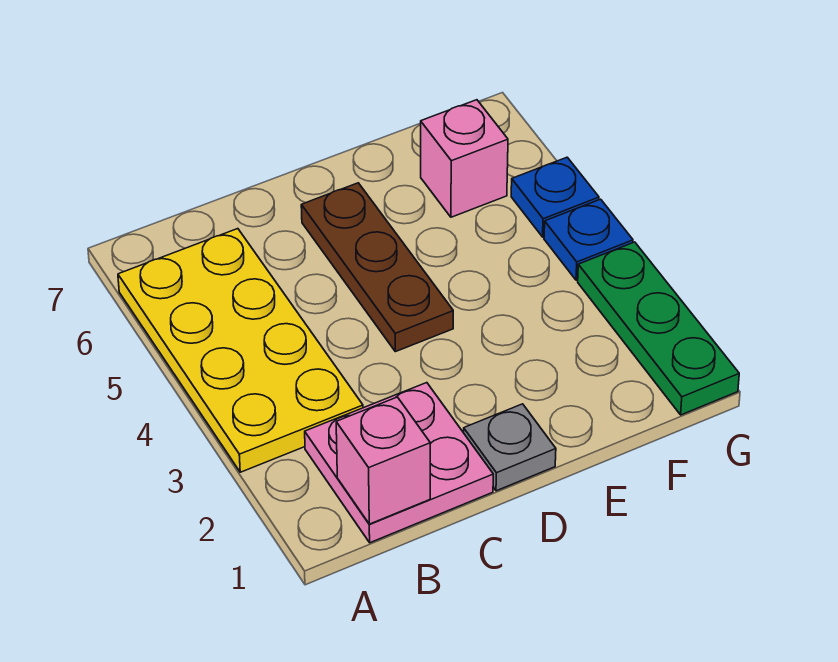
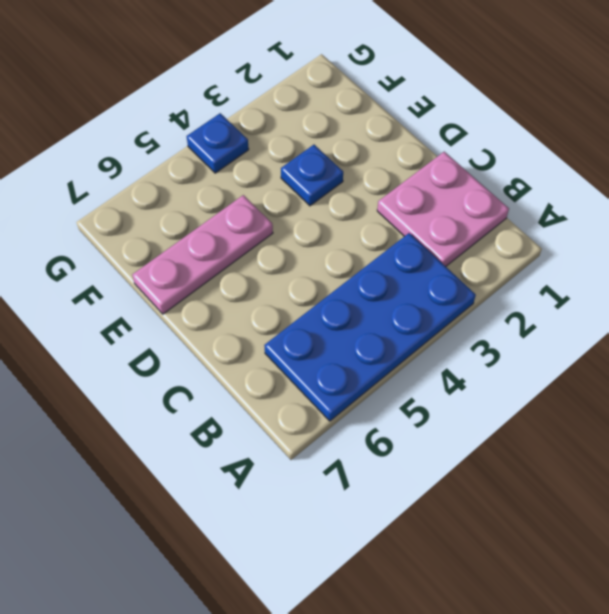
blue plate A3:B6 level 1 -> yellow plate A3:B6 level 1
blue plate E3 level 1 -> blue plate G5 level 1
pink plate E5:E7 level 1 -> none
none -> grey plate D1 level 1
none -> brown plate D4:D6 level 1

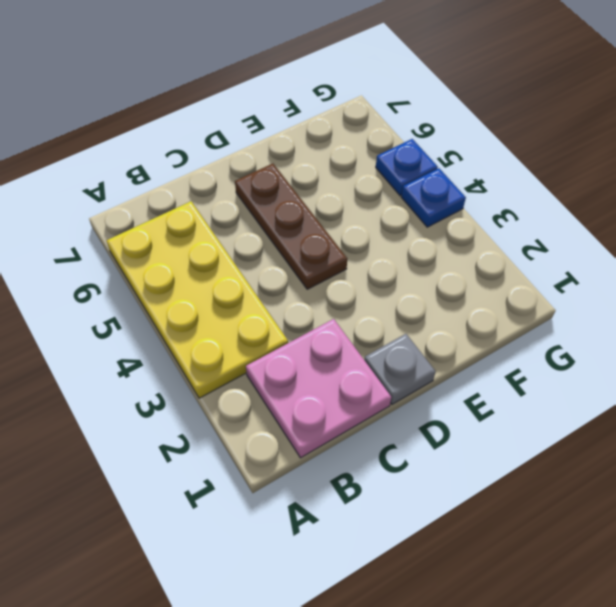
none -> pink brick F6 level 1
none -> green plate G1:G3 level 1

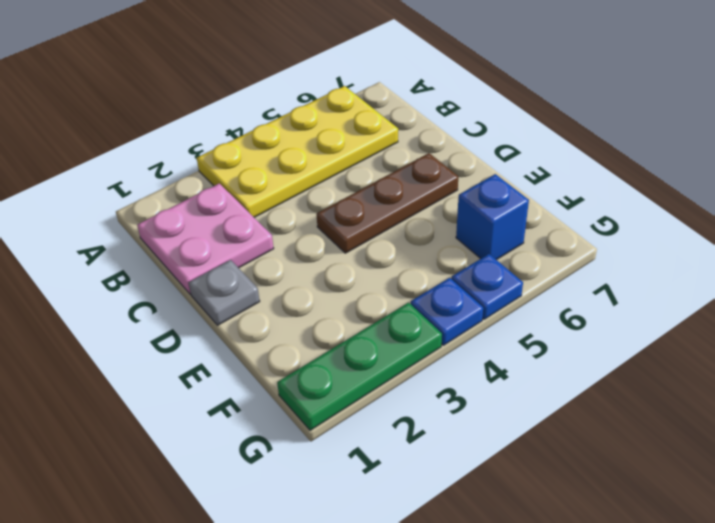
blue brick F6 level 1 -> pink brick F6 level 1
none -> pink brick B1 level 2

